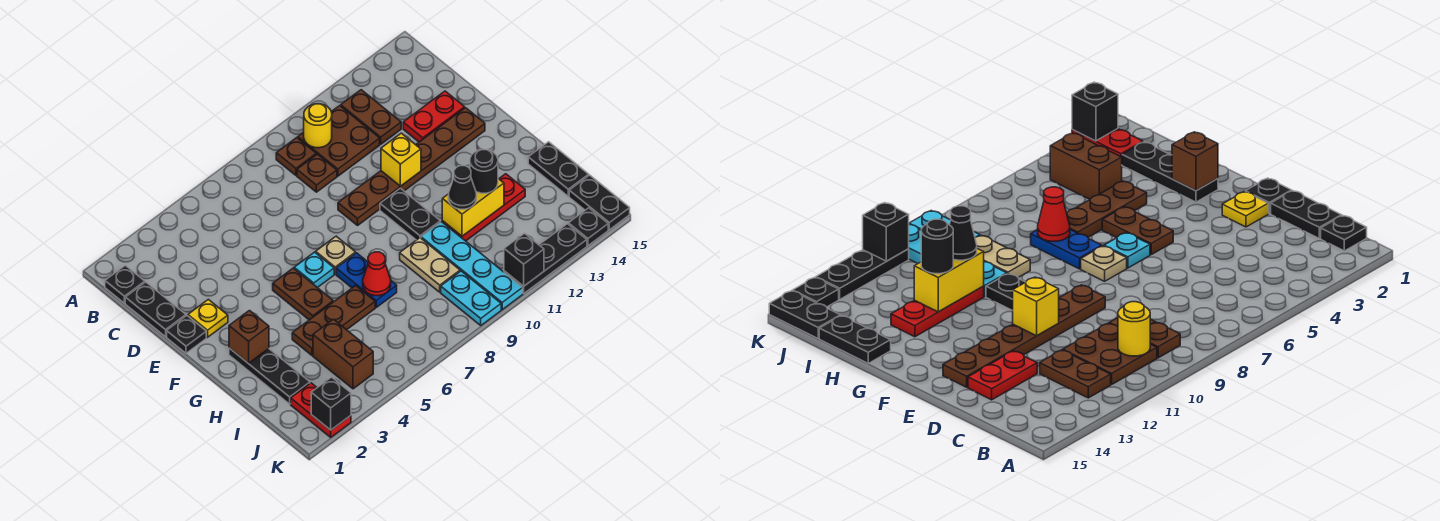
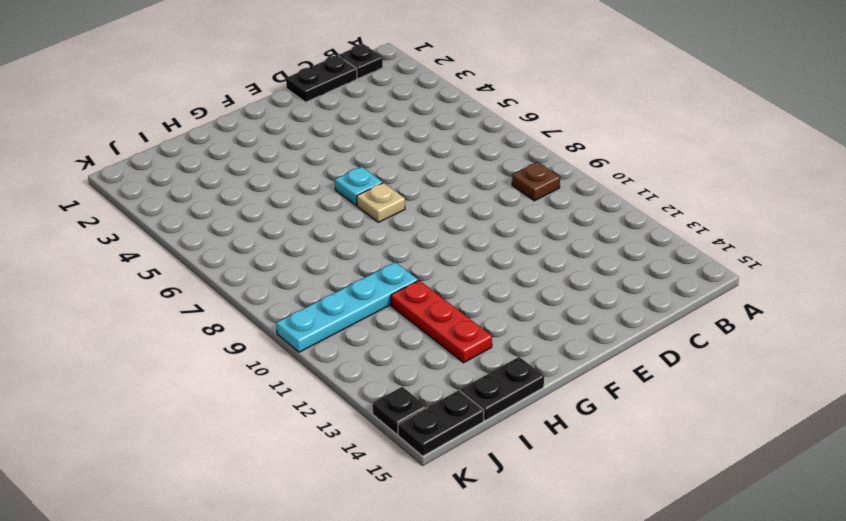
none -> brown plate B10:C11 level 1
none -> brown plate B12:C12 level 1
none -> brown plate C9 level 1
none -> red plate D13:D14 level 1

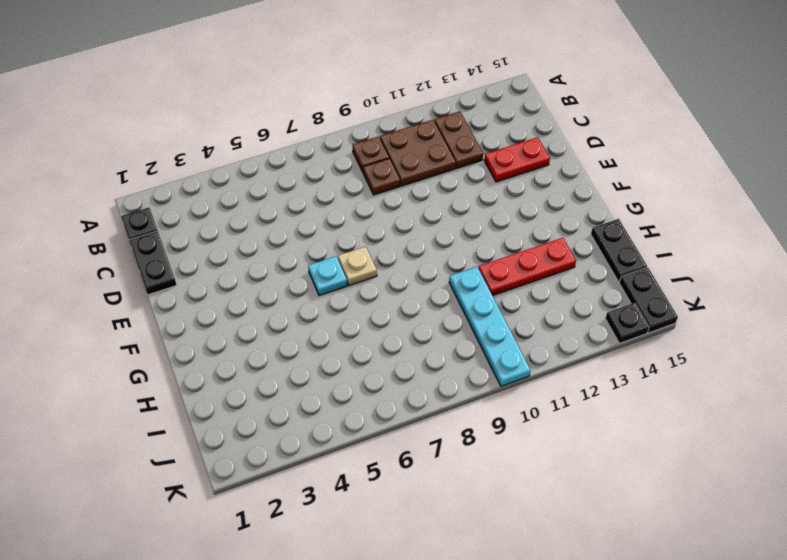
none -> black plate E1 level 1
none -> yellow plate E2 level 1
none -> brown plate E9:E14 level 1
none -> brown plate F5:G5 level 1

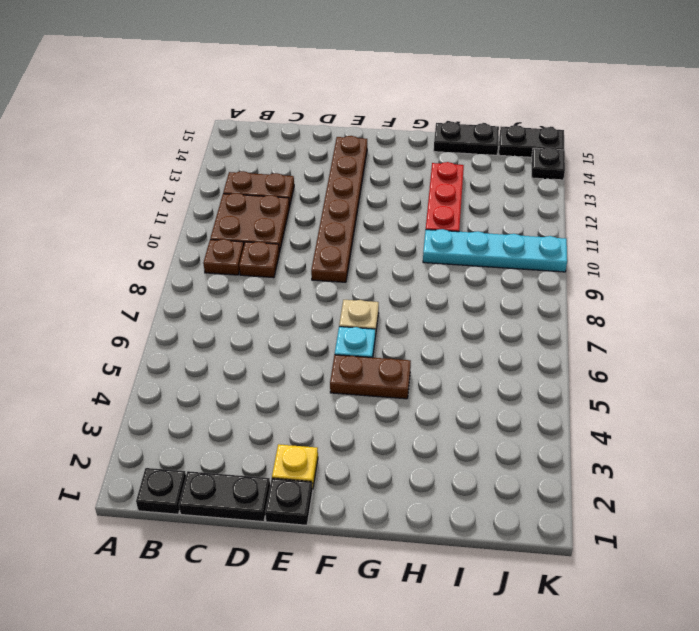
none -> red plate D13:D14 level 1
none -> black plate F10:G10 level 1
none -> black plate G2:I2 level 1
none -> blue plate G7:H7 level 1

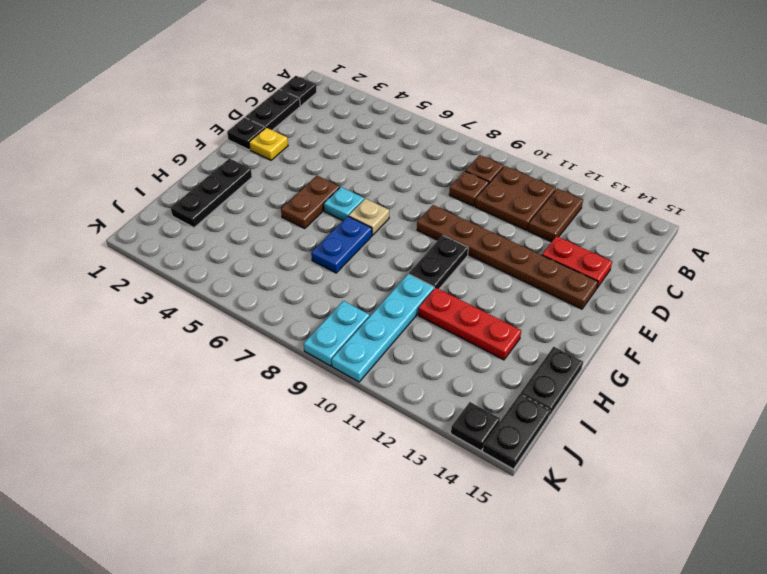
none -> brown plate H4:H6 level 1
none -> tan plate H9:I9 level 1
none -> brown brick I4:J4 level 1
none -> red plate J2:K2 level 1

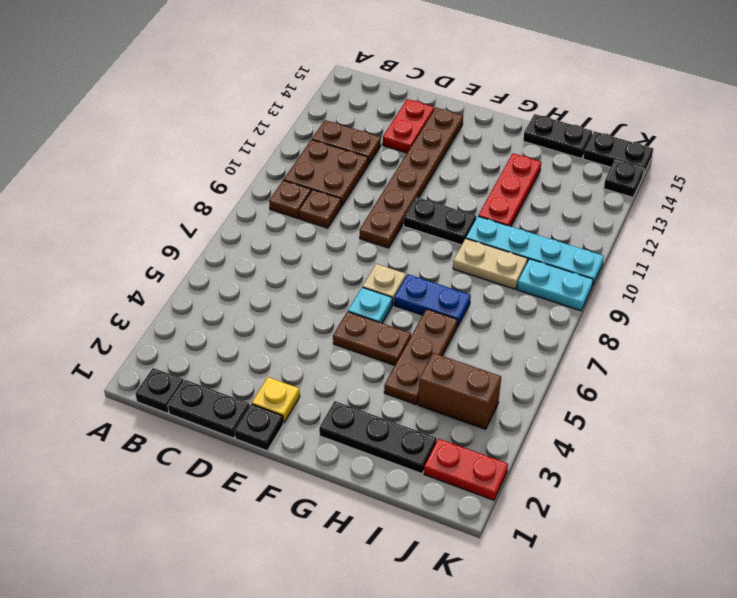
none -> black plate K11:K13 level 1
none -> yellow round brick B10 level 2
none -> yellow brick E11 level 2
none -> brown brick G2 level 2

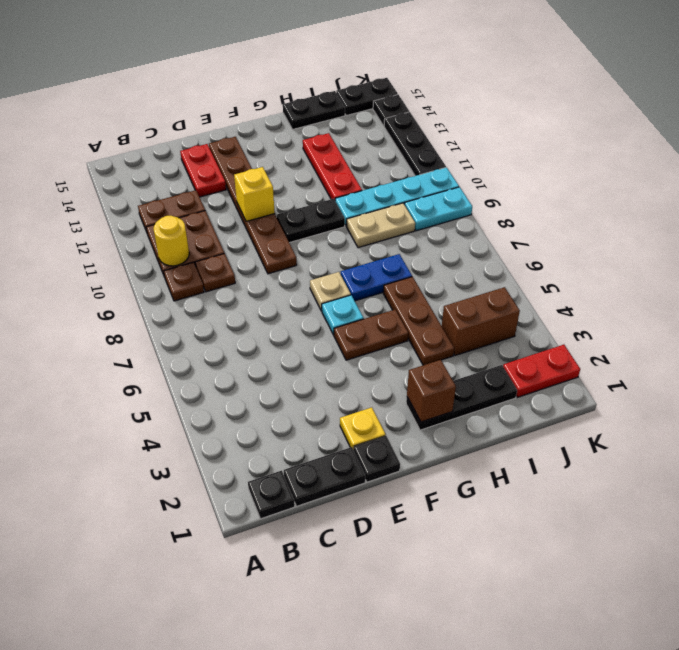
none -> red cone H7 level 2
none -> yellow brick H11:H12 level 2
none -> black brick K2 level 2
none -> black brick K11 level 2

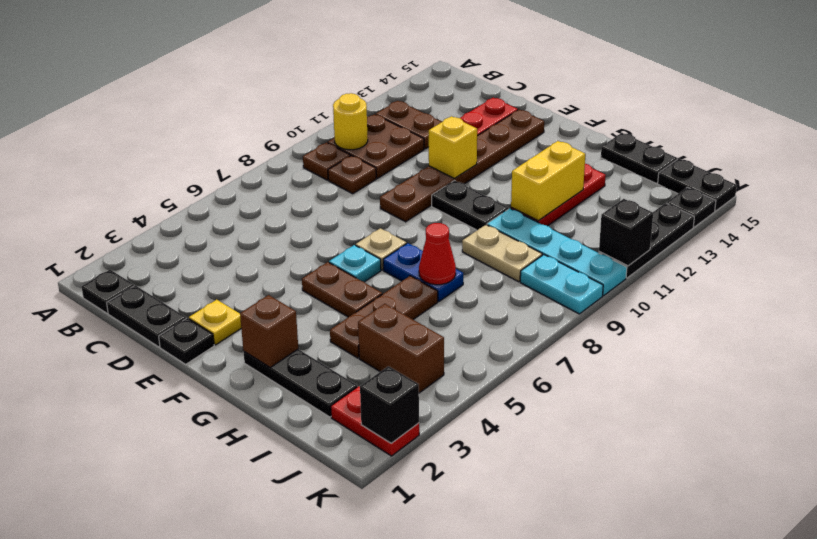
none -> black cone H11 level 3
none -> black round brick H12 level 3

